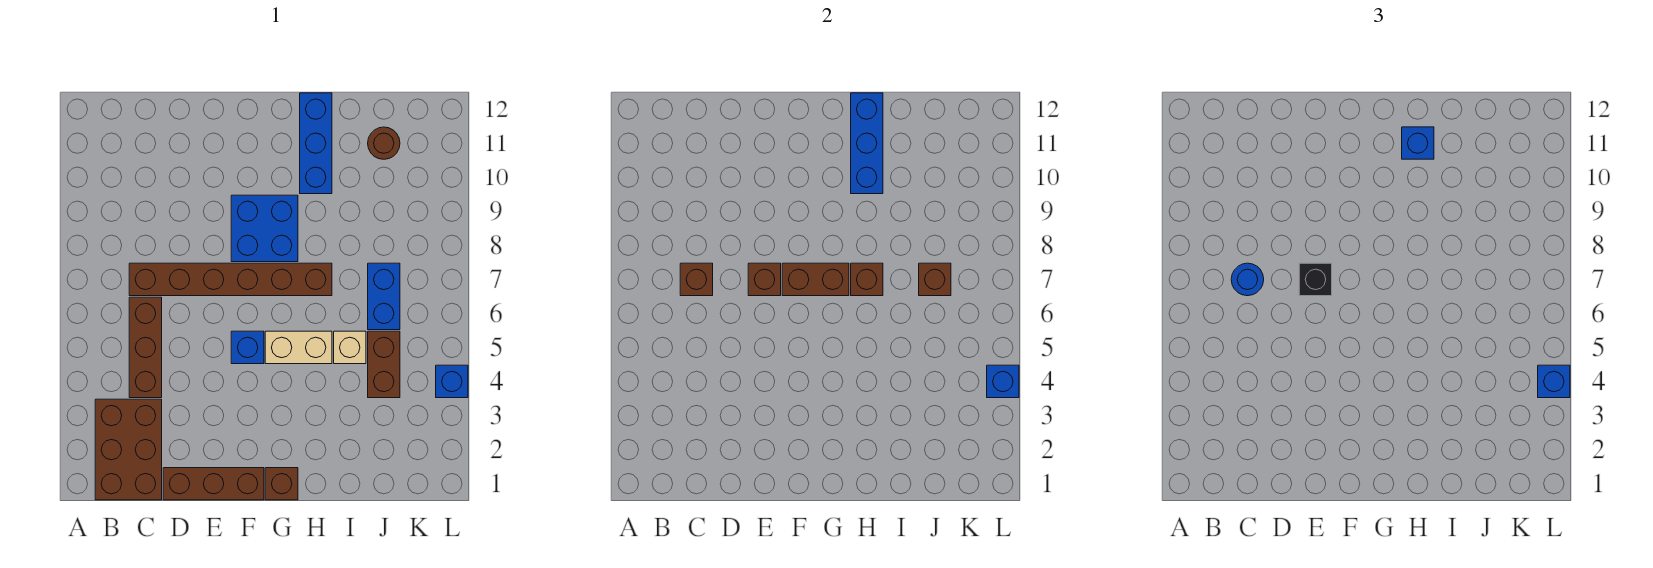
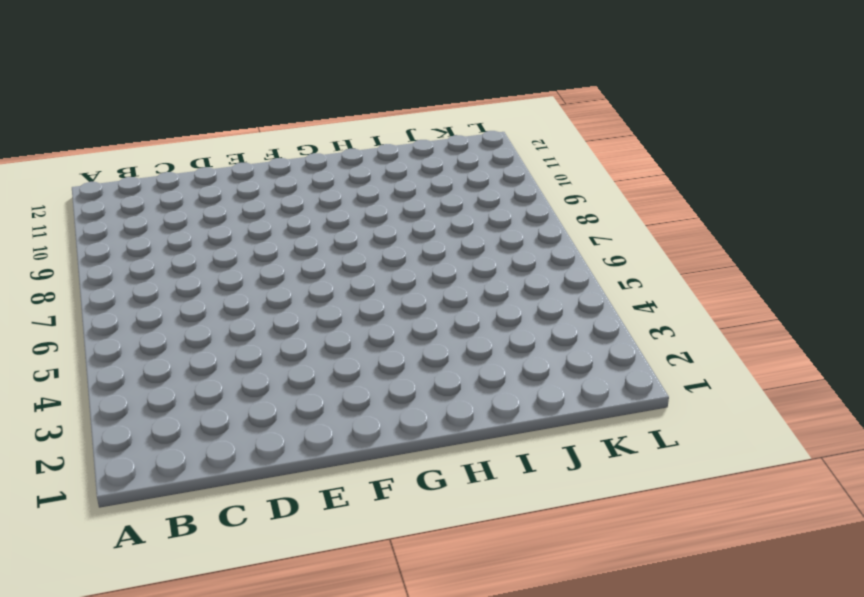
none -> brown brick B1:C3 level 1
none -> brown brick C4:C6 level 1
none -> brown brick C7:H7 level 1

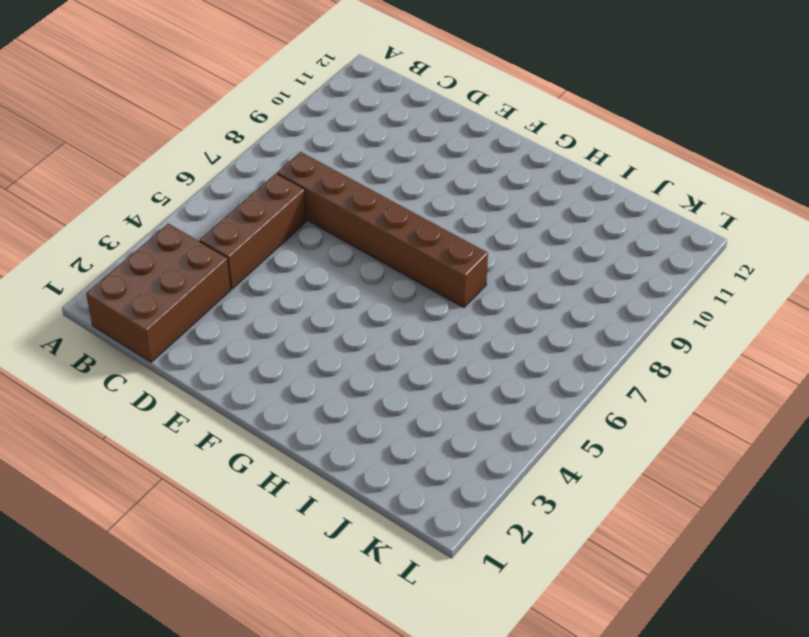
none -> brown brick D1:F1 level 1
none -> blue brick F5 level 1
none -> blue brick F8:G9 level 1

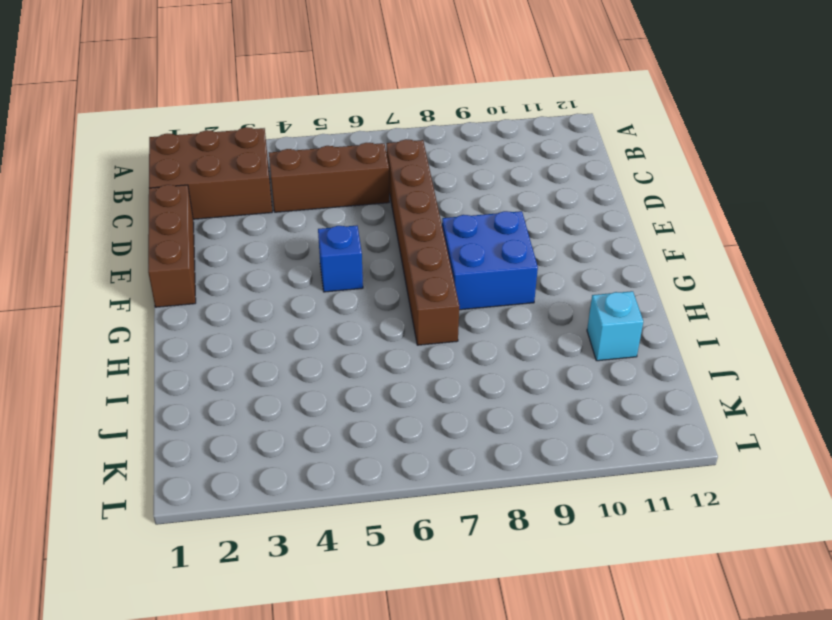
cyan brick I11 level 1 -> none
none -> brown brick G1 level 1
none -> tan brick G5:H5 level 1
none -> blue brick H10:H12 level 1

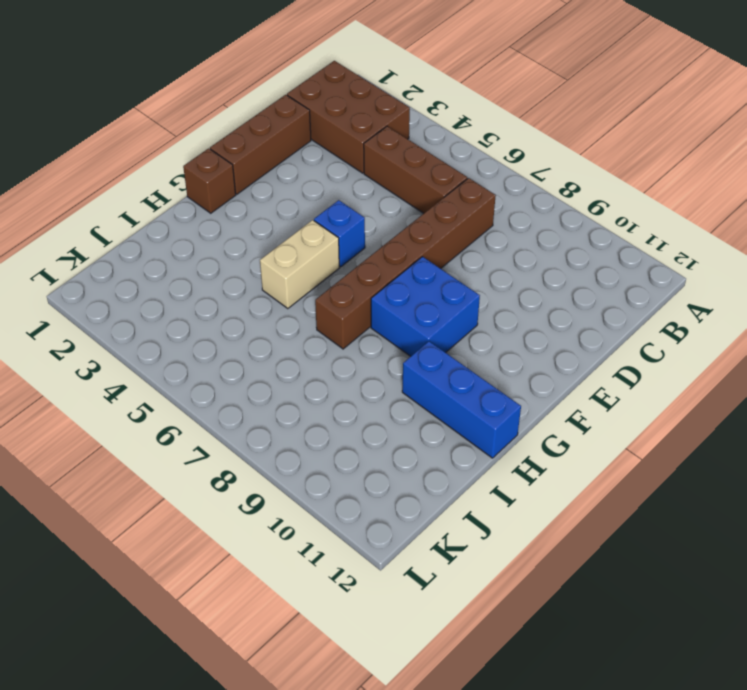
none -> tan brick I5 level 1
none -> brown brick J4:J5 level 1
none -> blue brick J6:J7 level 1

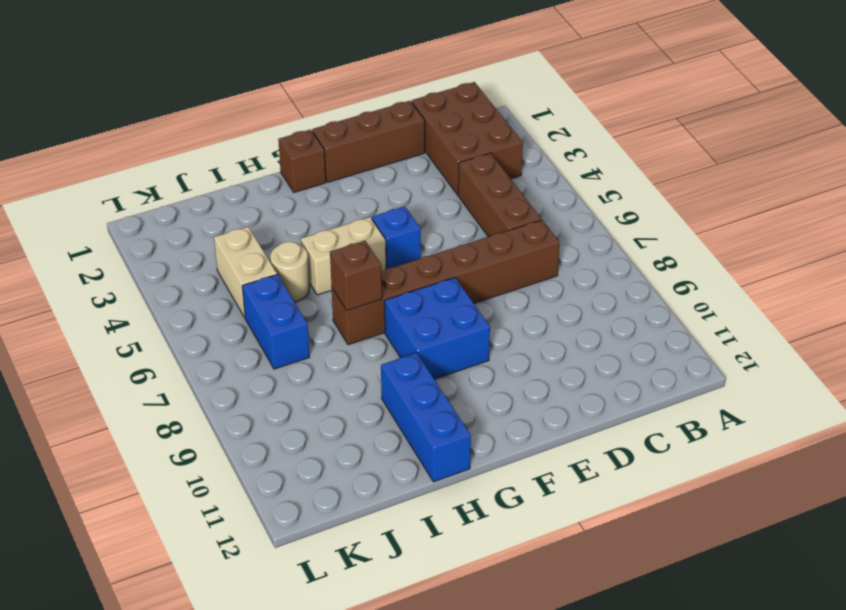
tan round brick I5 level 1 -> tan brick I5 level 1
tan brick J4:J5 level 1 -> brown brick J4:J5 level 1
none -> brown round brick J11 level 1
none -> blue brick L4 level 1
none -> brown brick C7 level 2

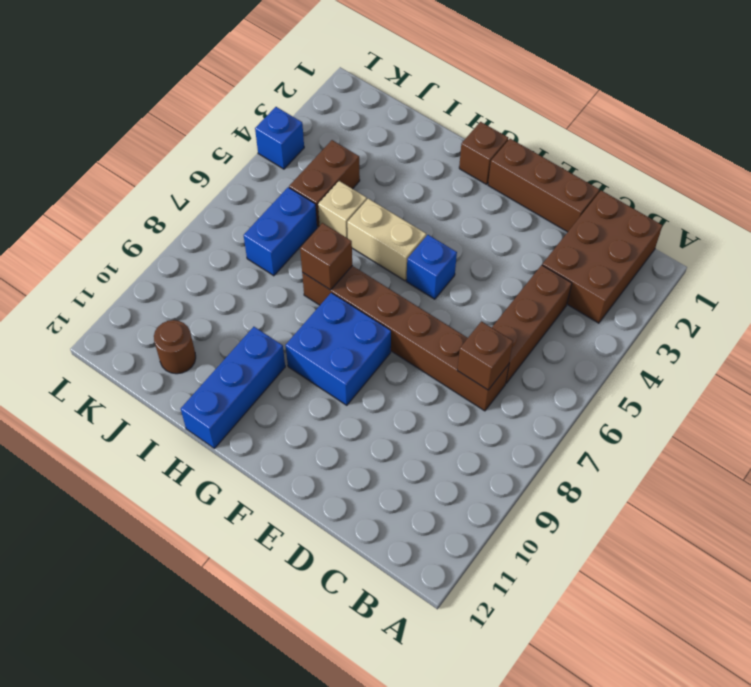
none -> brown brick E7 level 2
none -> brown brick F7:G7 level 2
none -> blue brick H10:H12 level 2

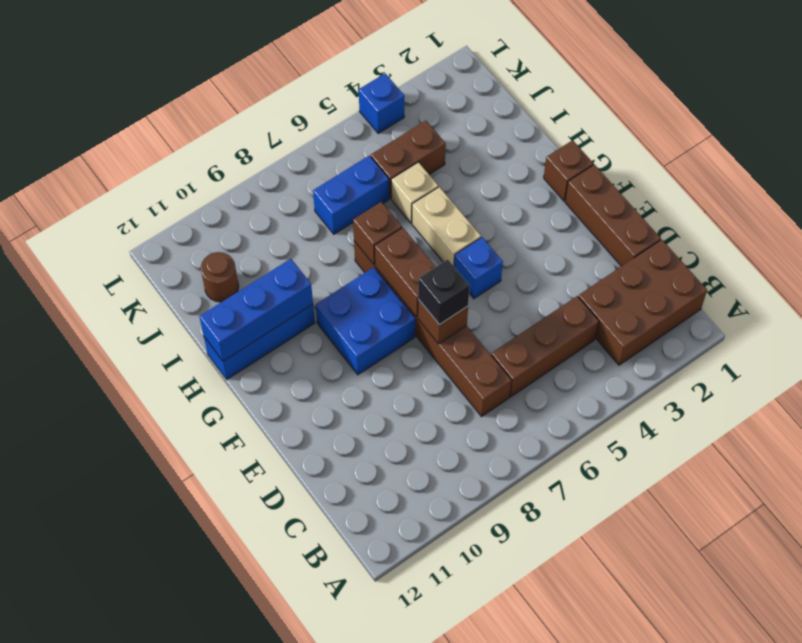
none -> brown brick C7 level 2
none -> brown brick J7 level 2
none -> blue brick L4 level 2

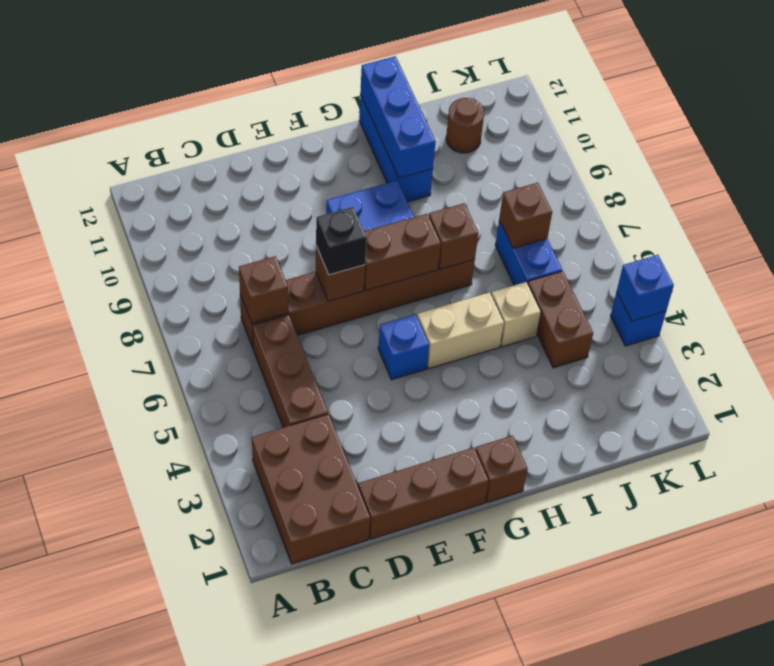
none -> blue round brick C7 level 3
none -> blue brick H11 level 3
none -> blue brick L4 level 3

